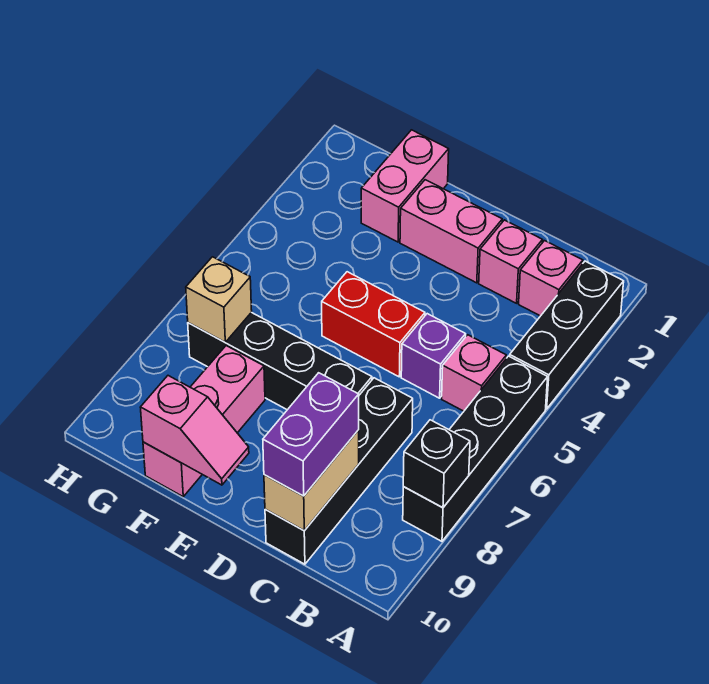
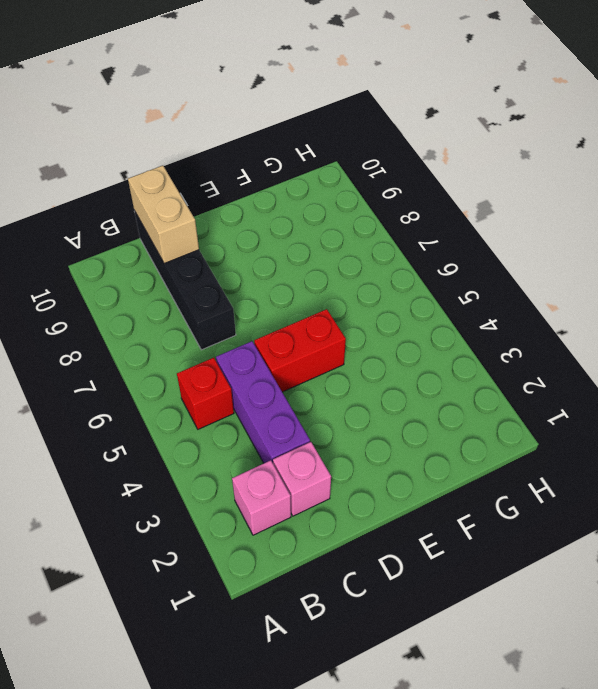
red brick B5 level 1 -> pink brick B5 level 1
purple brick C3:C5 level 1 -> purple brick C5 level 1
none -> black brick A2:A4 level 1
none -> black brick A5:A8 level 1
none -> pink brick D2:E2 level 1

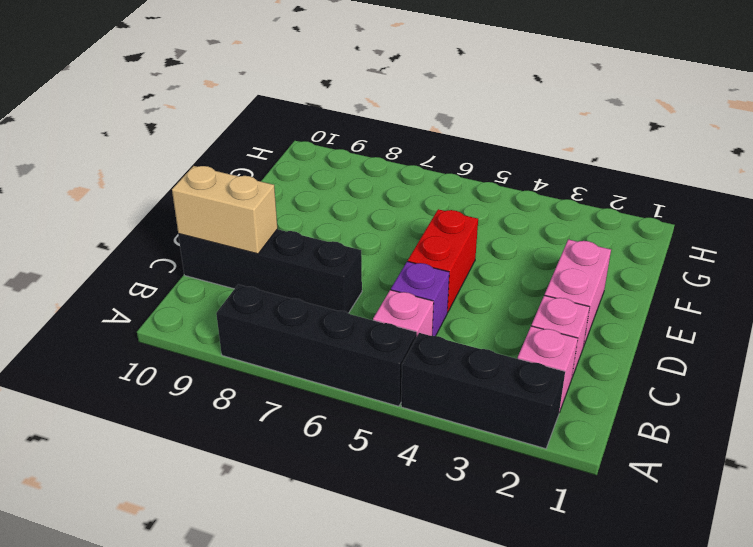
none -> black brick D7:G7 level 1
none -> pink brick F1:F2 level 1
none -> pink brick F8:F10 level 1

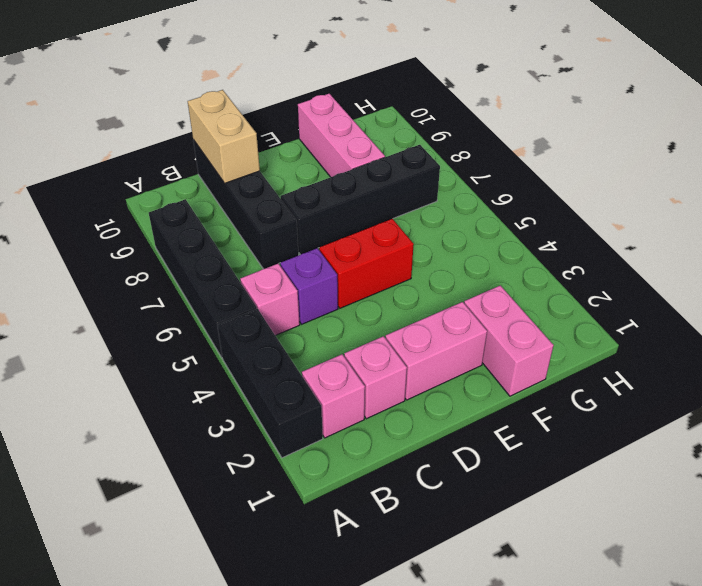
none -> black brick A8 level 2
none -> pink slope E10:F10 level 2 top F
none -> tan brick G7 level 2

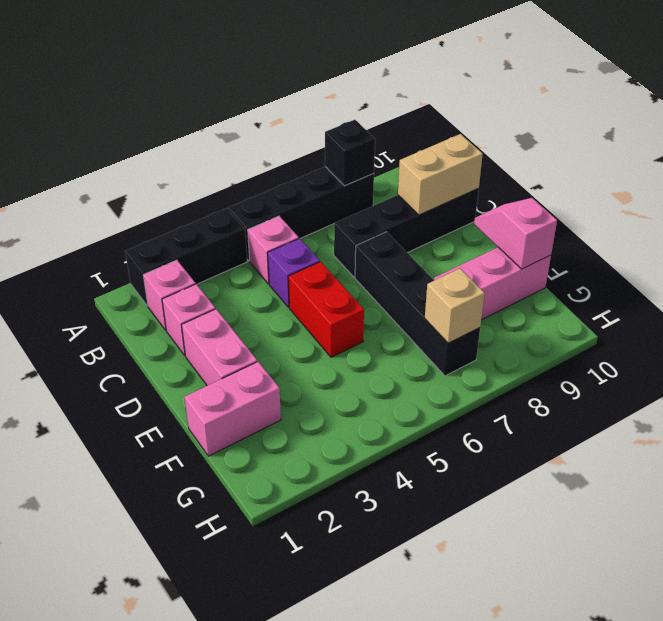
none -> purple brick C9:C10 level 3

